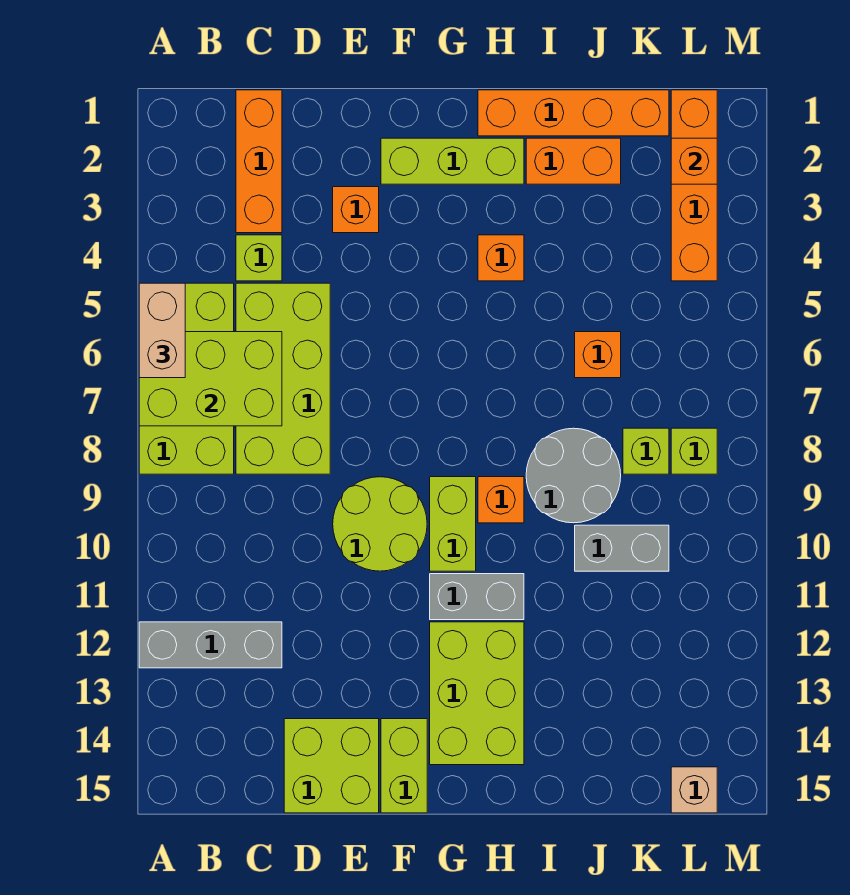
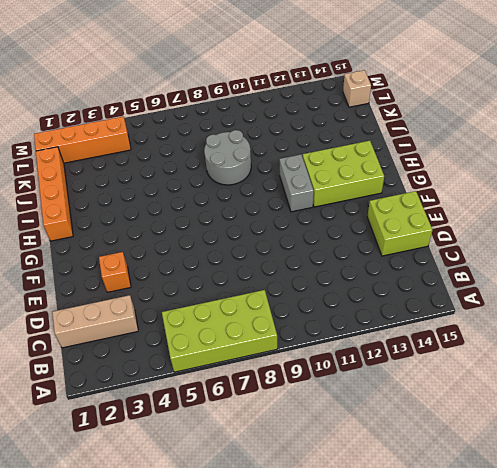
tan brick C1:C3 level 1 -> orange brick C1:C3 level 1
none -> grey brick A12:C12 level 1
none -> lime brick C4 level 1
none -> lime brick C5:D8 level 1

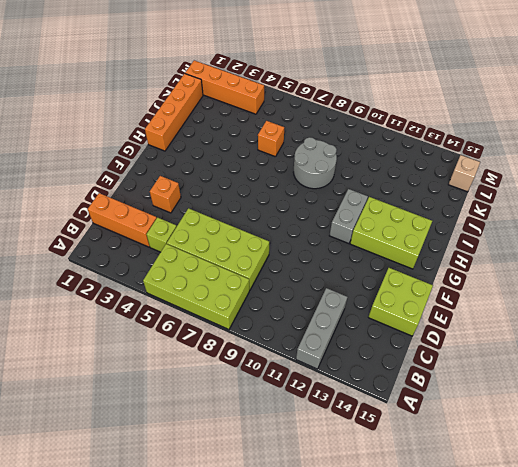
none -> lime round brick E9:F10 level 1
none -> lime brick F2:H2 level 1
none -> lime brick F14:F15 level 1

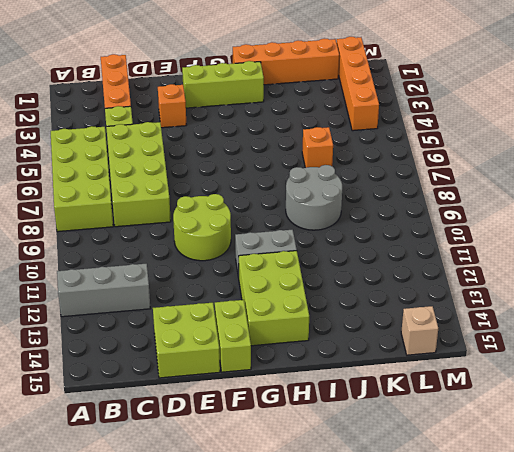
none -> lime brick G9:G10 level 1
none -> orange brick H4 level 1
none -> orange brick H9 level 1

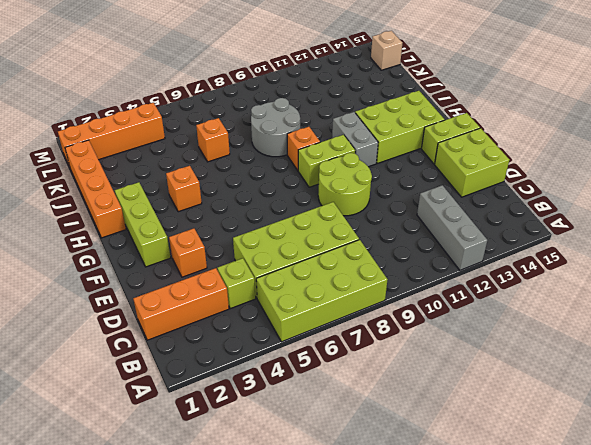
none -> orange brick I2:J2 level 1
none -> grey brick J10:K10 level 1
none -> lime brick K8 level 1

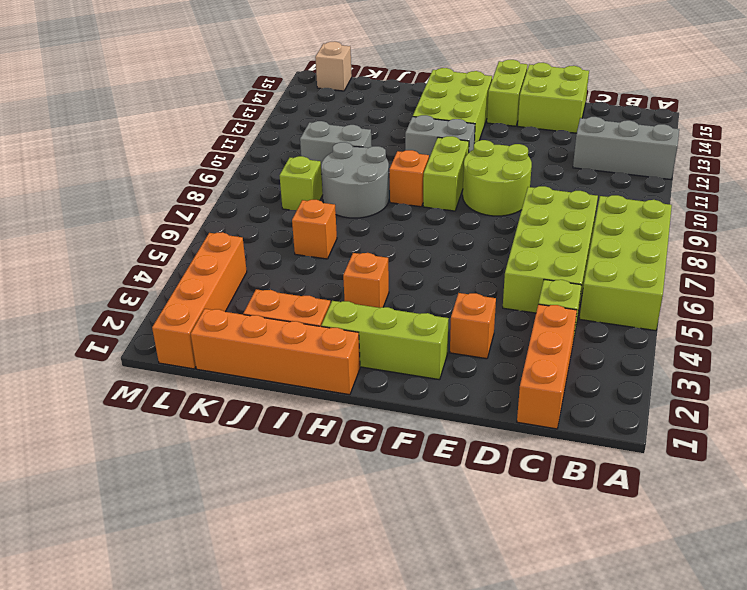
none -> lime brick L8 level 1
none -> lime brick A6:C7 level 2
none -> orange brick L2 level 2

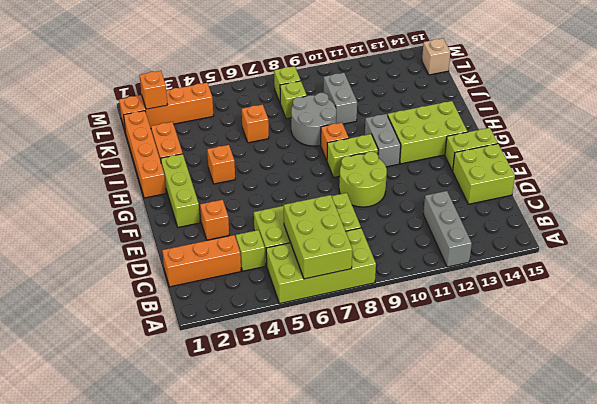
none -> tan brick A5:A6 level 3

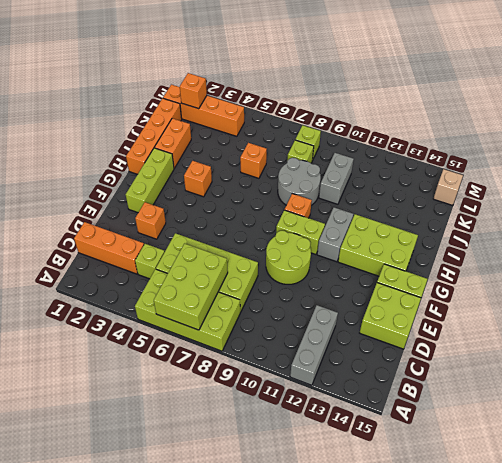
none -> tan brick A5:A6 level 3

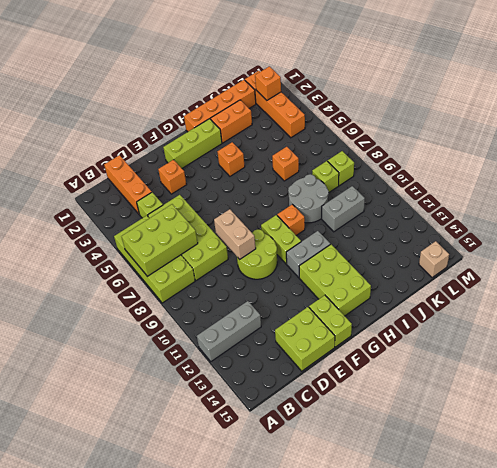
tan brick E8:E9 level 2 -> tan brick A5:A6 level 3

